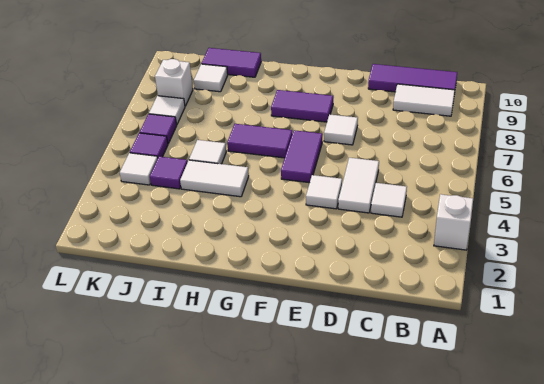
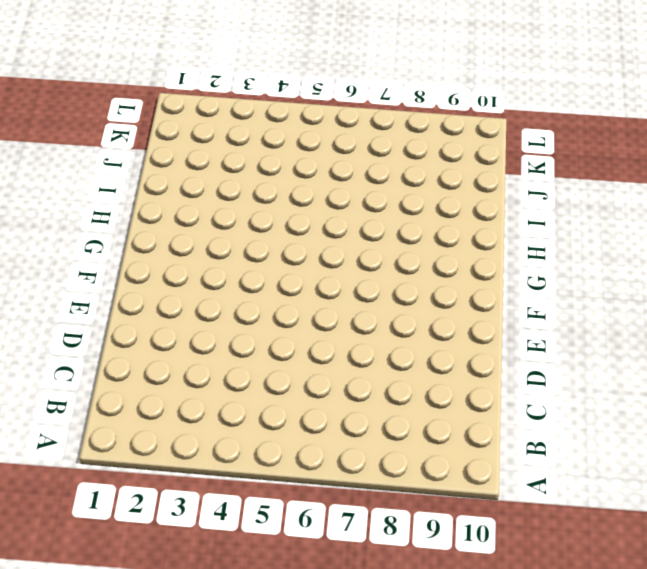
none -> white brick A3 level 1
none -> white tile B9:C9 level 1
none -> purple tile B10:D10 level 1

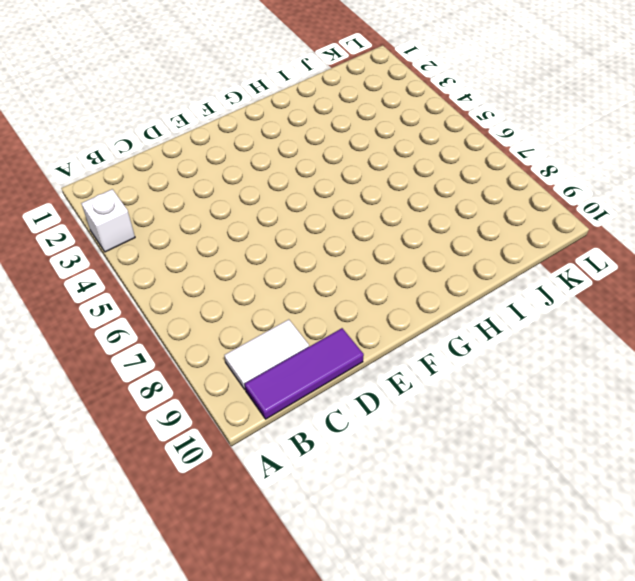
none -> white tile C4 level 1
none -> white tile D4:D5 level 1
none -> white tile E4 level 1

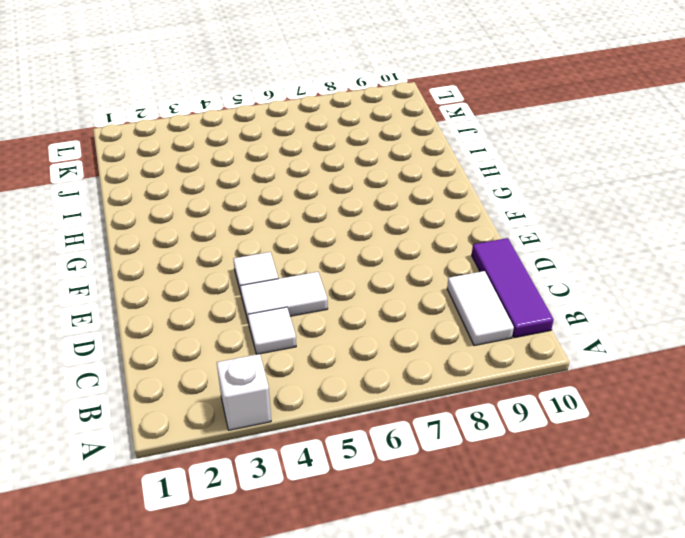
none -> white tile E7 level 1
none -> purple tile F5:F6 level 1
none -> purple tile F8:G8 level 1

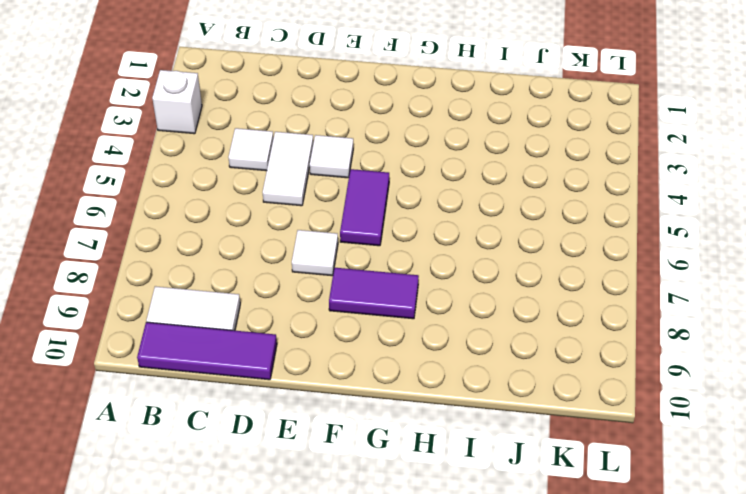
none -> purple tile G6:H6 level 1
none -> white tile H4:I4 level 1
none -> white tile I5 level 1

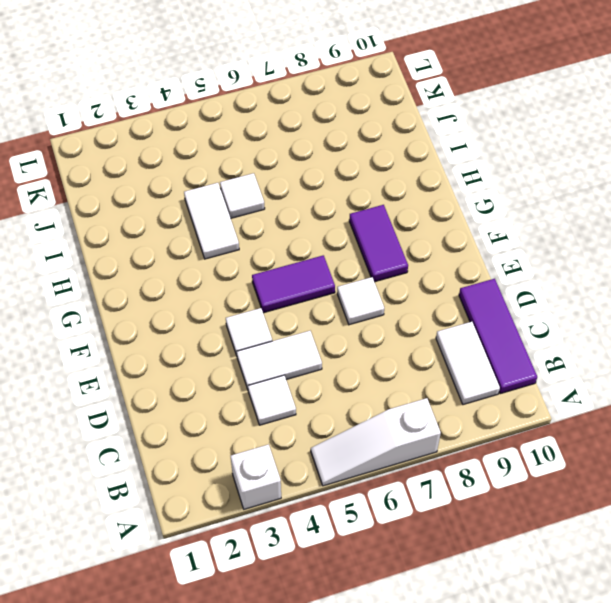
white slope A5:A7 level 1 top 7 -> none
none -> purple tile G6:H6 level 1
none -> purple tile I10:J10 level 1
none -> purple tile J4 level 1

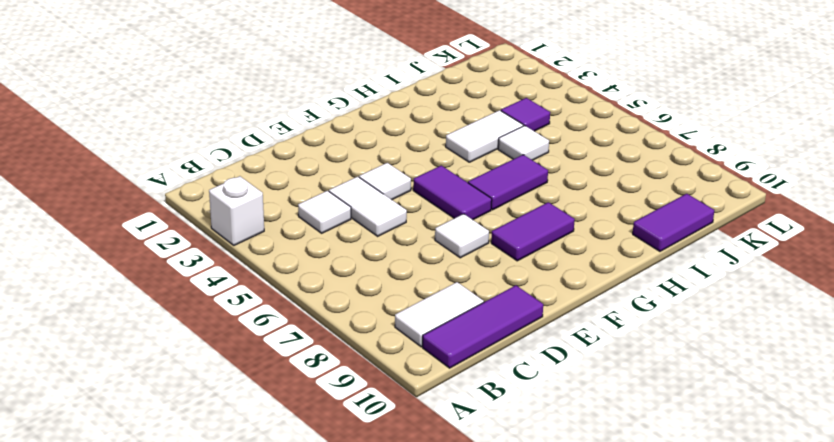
none -> white tile J9 level 1
none -> white tile K4 level 1
none -> purple tile K5 level 1

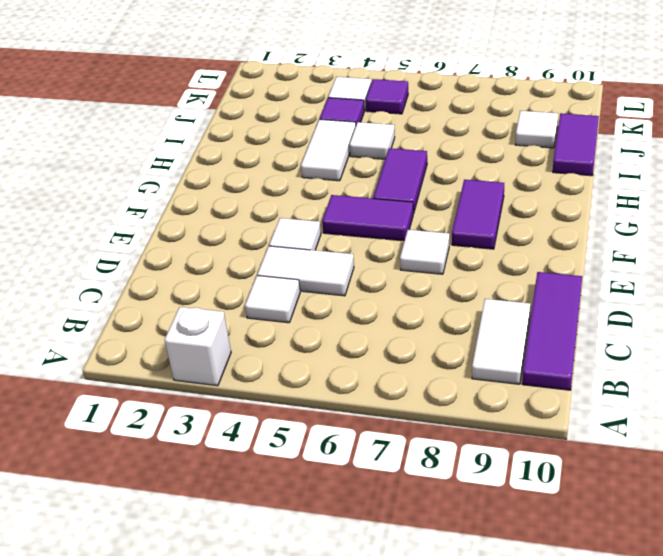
none -> purple tile K6 level 1
none -> white tile K7 level 1
none -> white brick K8 level 1

